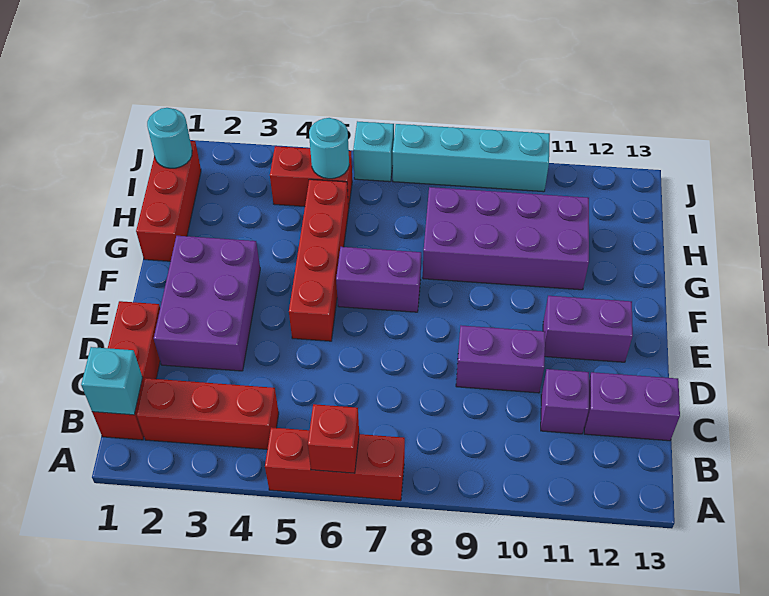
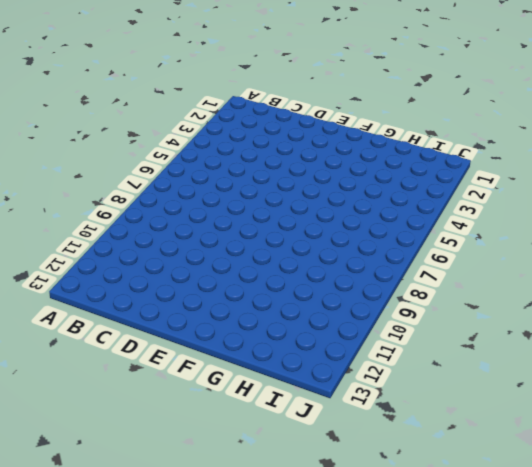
none -> red brick A5:A7 level 1
none -> red brick B1:D1 level 1
none -> red brick B2:B4 level 1

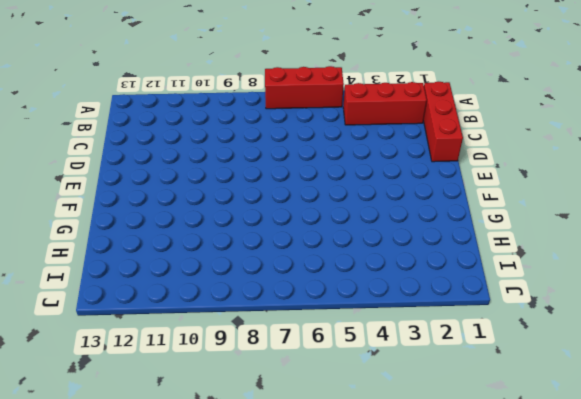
none -> purple brick C11 level 1
none -> purple brick C12:C13 level 1
none -> purple brick D2:F3 level 1

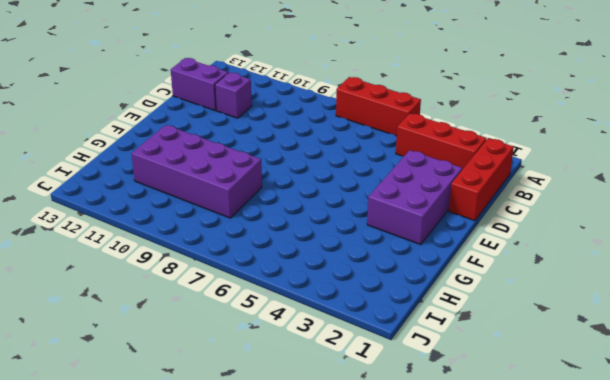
none -> purple brick D9:D10 level 1
none -> red brick E5:H5 level 1
none -> purple brick E11:E12 level 1

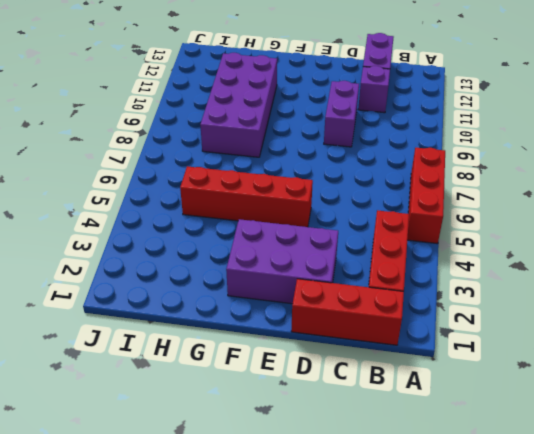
none -> purple brick E11:E12 level 1
none -> purple brick F6:F7 level 1
none -> red brick G1:I1 level 1

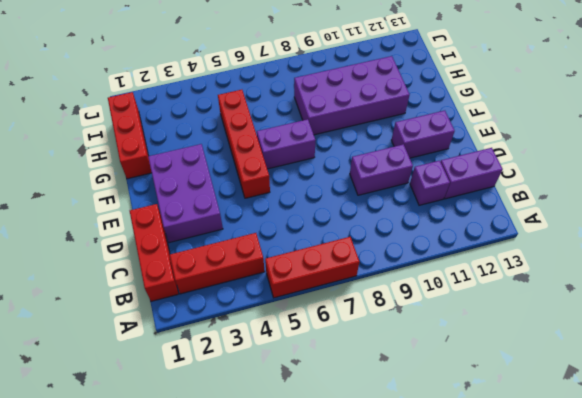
none -> red brick I4:I5 level 1
none -> cyan brick J6 level 1
none -> cyan brick J7:J10 level 1

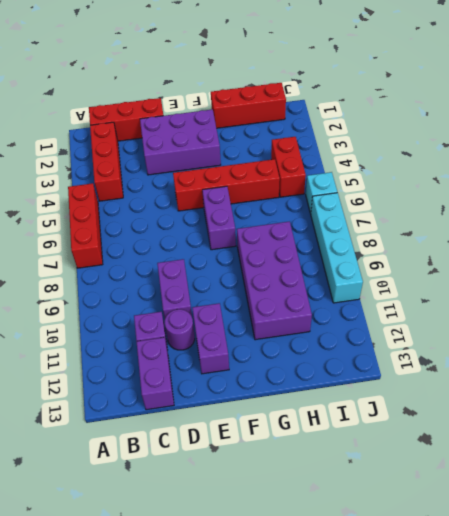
purple round brick D11 level 1 -> none
none -> red brick A6 level 2
none -> cyan brick B1 level 2
none -> cyan round brick I1 level 2

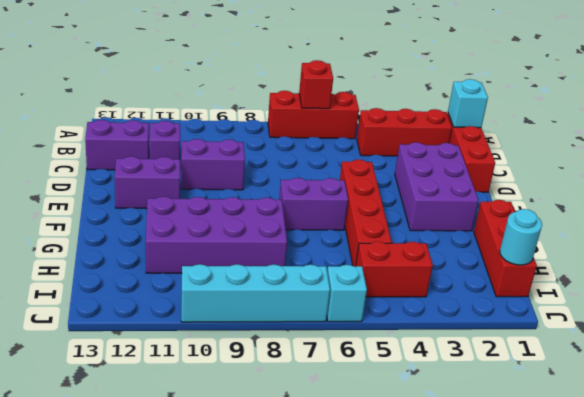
none -> cyan round brick I5 level 2

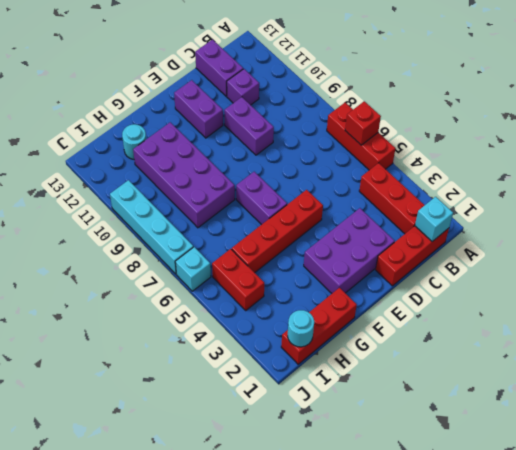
cyan round brick H12 level 1 -> cyan round brick I5 level 2

